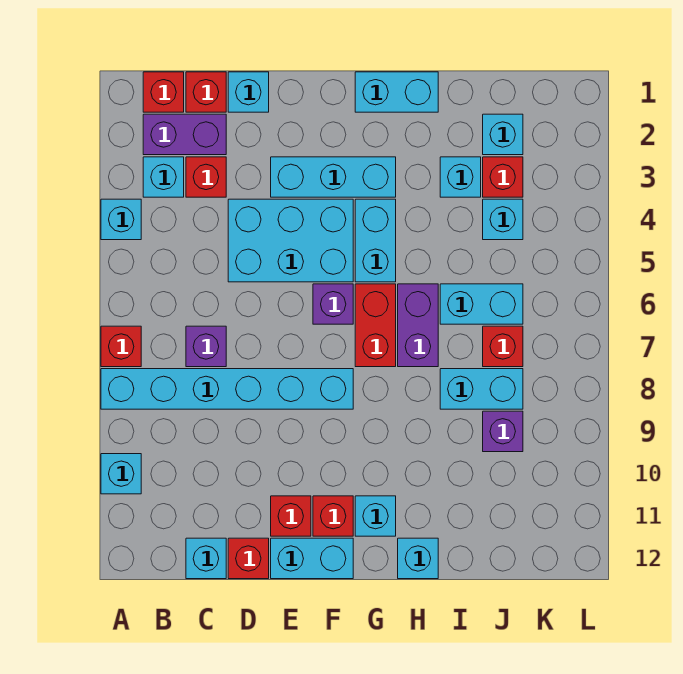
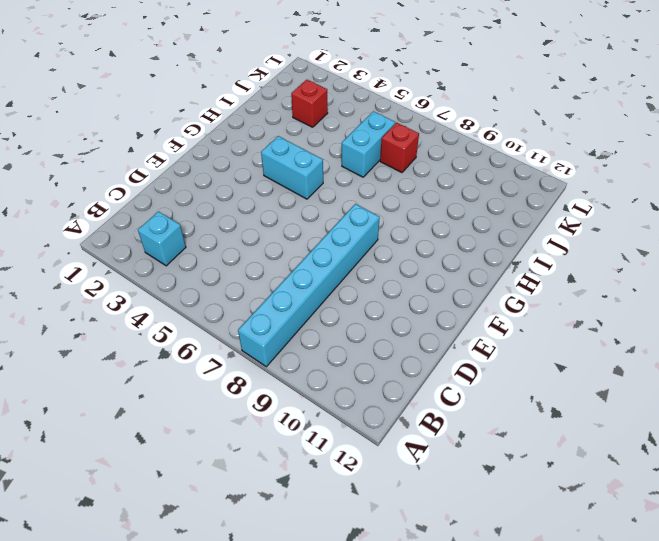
none -> cyan brick A4 level 1
none -> red brick A7 level 1
none -> cyan brick A10 level 1
none -> red brick B1 level 1

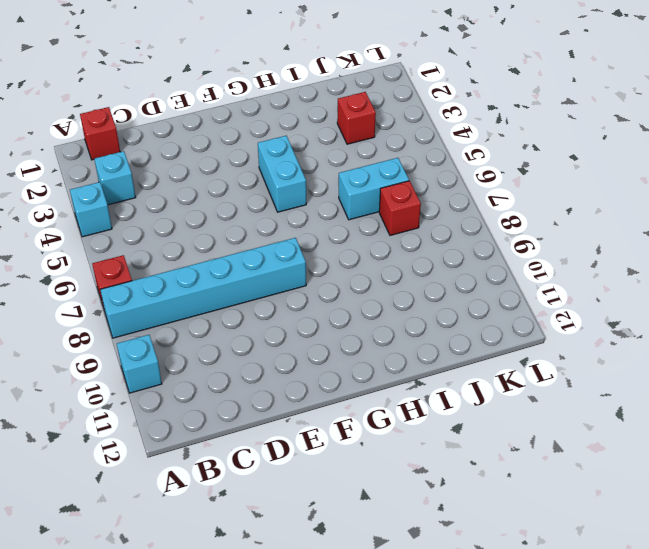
none -> purple brick B2:C2 level 1
none -> red brick C1 level 1
none -> red brick C3 level 1
none -> purple brick C7 level 1

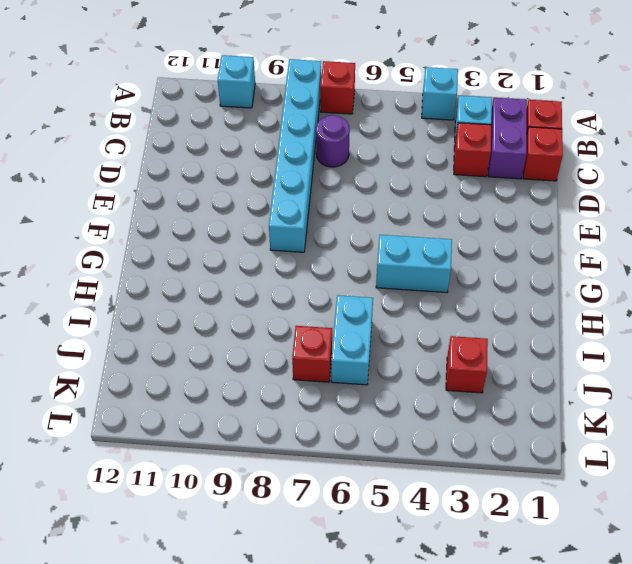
purple round brick C7 level 1 -> purple brick C7 level 1
none -> cyan brick C12 level 1
none -> cyan brick D1 level 1
none -> cyan brick D4:F5 level 1
none -> red brick D12 level 1

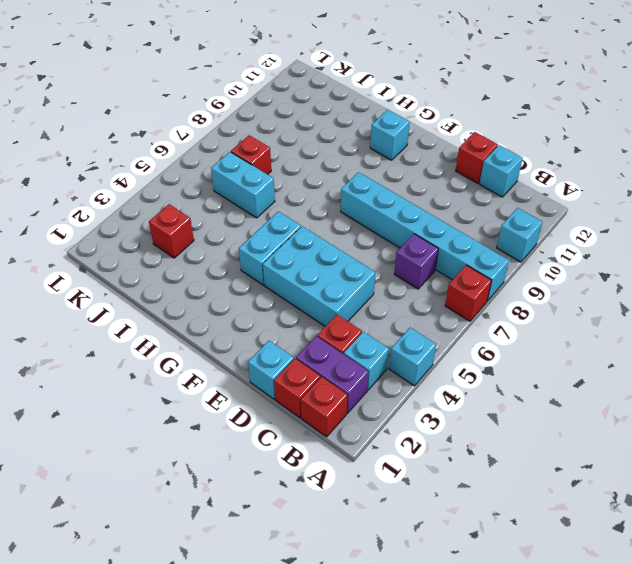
none -> cyan brick E3:G3 level 1
none -> red brick E11 level 1
none -> cyan brick E12:F12 level 1
none -> purple brick F6 level 1

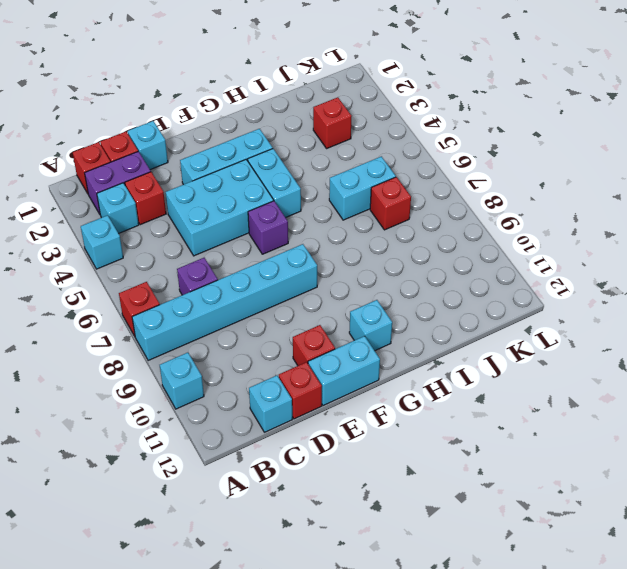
none -> red brick F11 level 1
none -> cyan brick G1:H1 level 1
none -> red brick G6:G7 level 1
none -> purple brick H6:H7 level 1

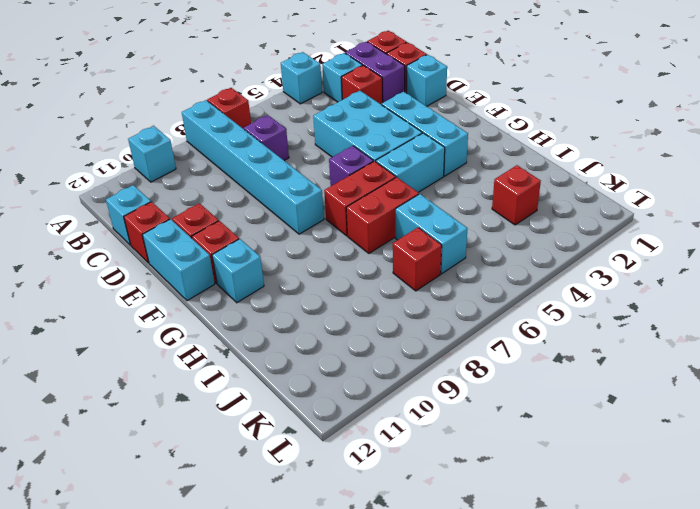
red brick H6:H7 level 1 -> purple brick H6:H7 level 1
none -> cyan brick G1:H1 level 1
none -> cyan brick H12 level 1
none -> cyan brick I3 level 1
none -> cyan brick I8:J8 level 1

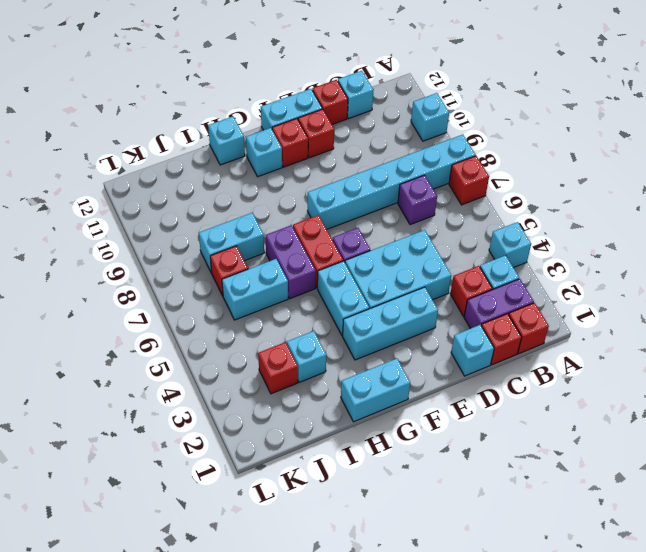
none -> cyan brick J2 level 1
none -> cyan brick J4 level 1
none -> purple brick J9 level 1

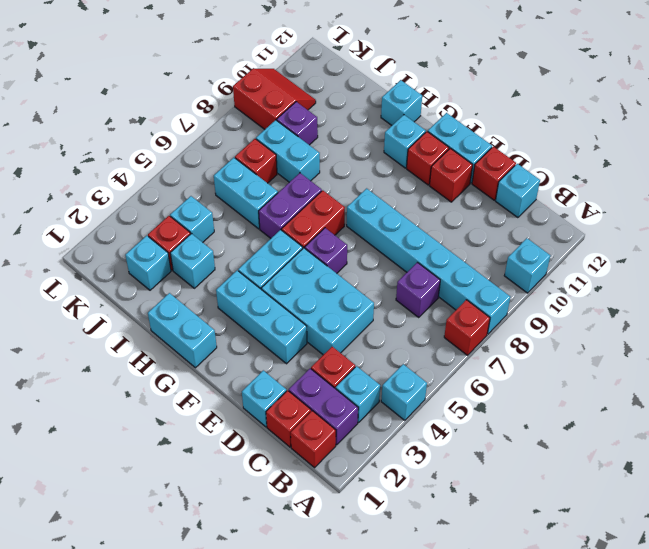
red slope K9:L10 level 1 top 9 -> none

